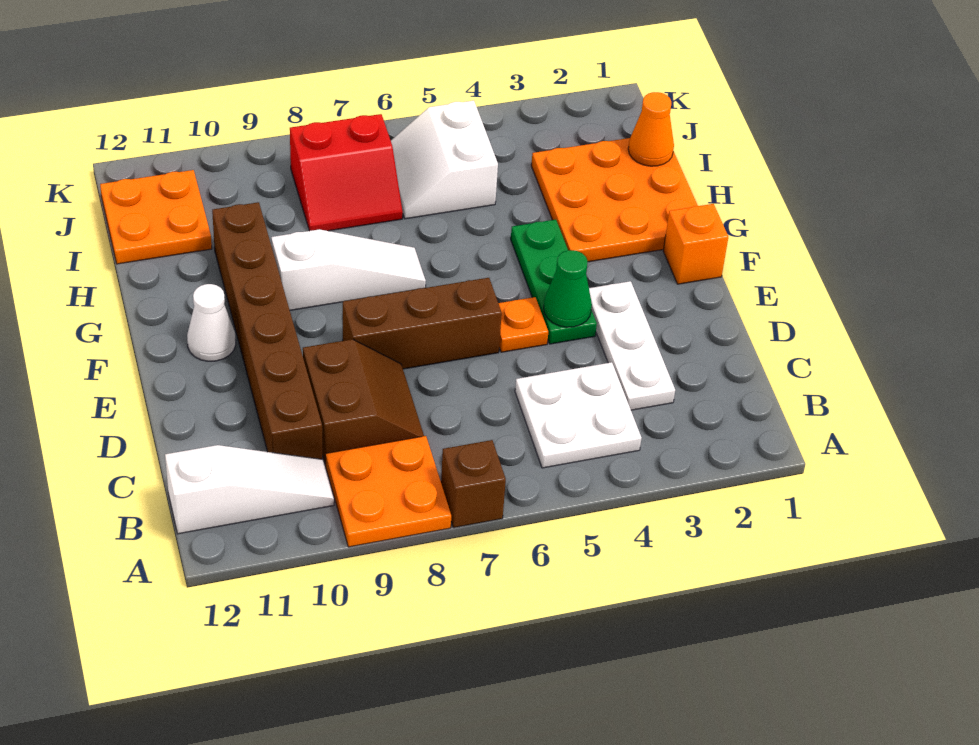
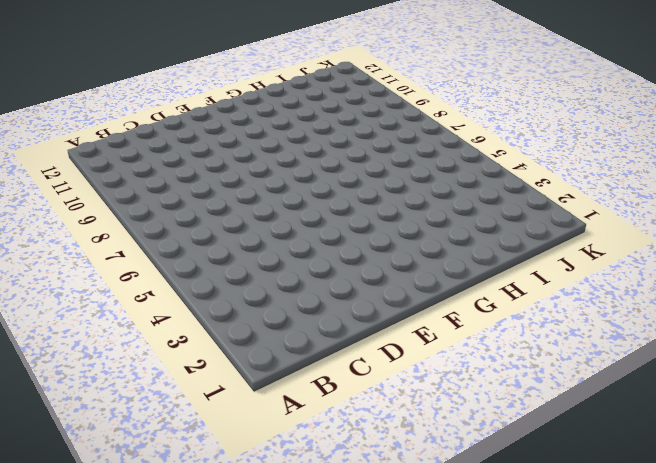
none -> brown brick A7 level 1
none -> orange plate A8:B9 level 1
none -> white plate B4:C5 level 1

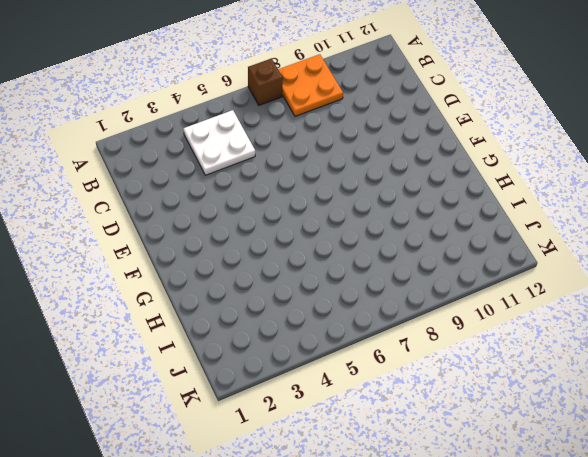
none -> white slope B10:B12 level 1 top 12
none -> white plate C3:E3 level 1
none -> brown slope C8:D9 level 1 top 9

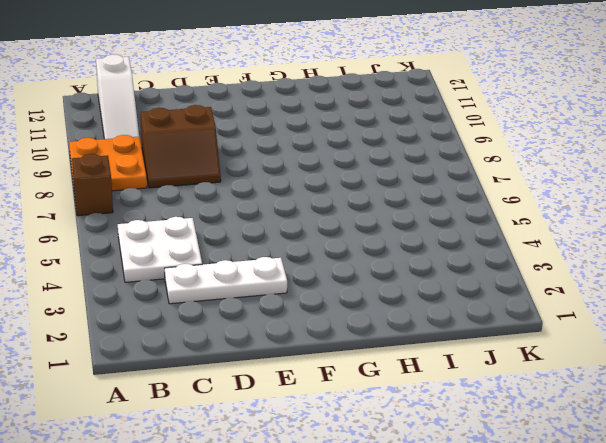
none -> brown brick C10:H10 level 1
none -> green plate E4:G4 level 1
none -> orange plate E5 level 1

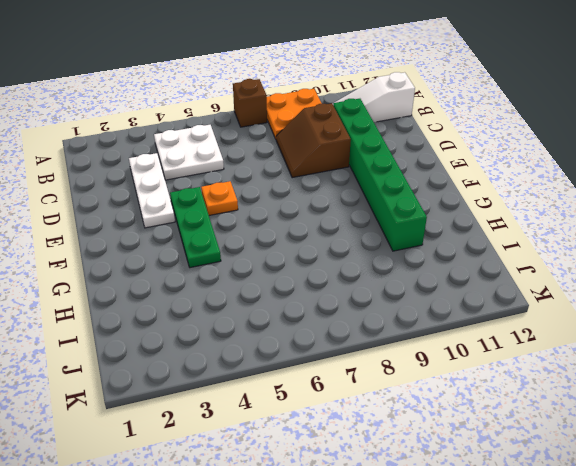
green brick C10:H10 level 1 -> brown brick C10:H10 level 1
none -> brown brick E6:E8 level 1
none -> orange brick F1 level 1
none -> white cone F11 level 1

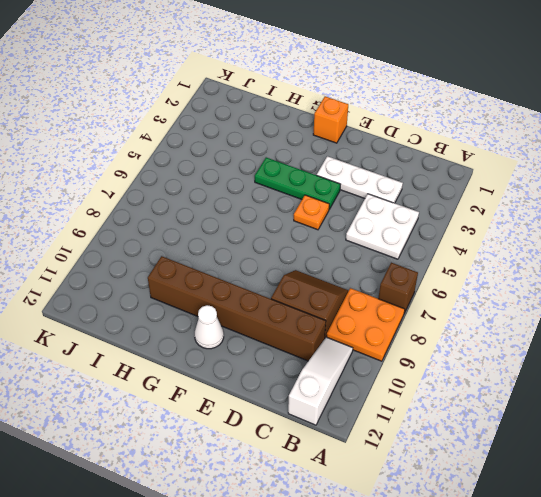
none -> brown brick E6:E8 level 1
none -> orange plate G1:I3 level 1
none -> white slope G7:G9 level 1 top 9

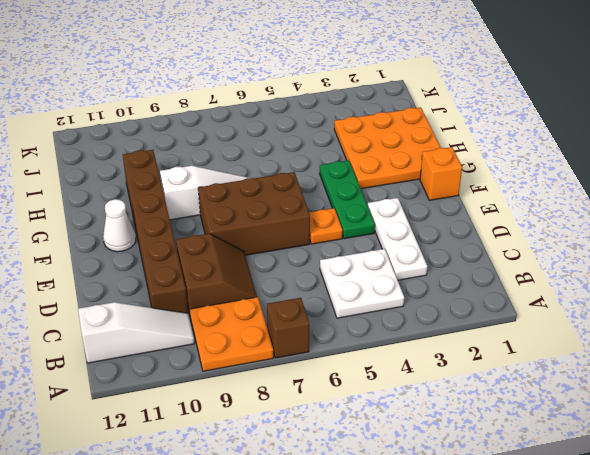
brown brick E6:F8 level 1 -> brown brick E6:E8 level 1
none -> white slope I5:J6 level 1 top 5
none -> red slope I7:J8 level 1 top J
none -> orange plate I11:J12 level 1

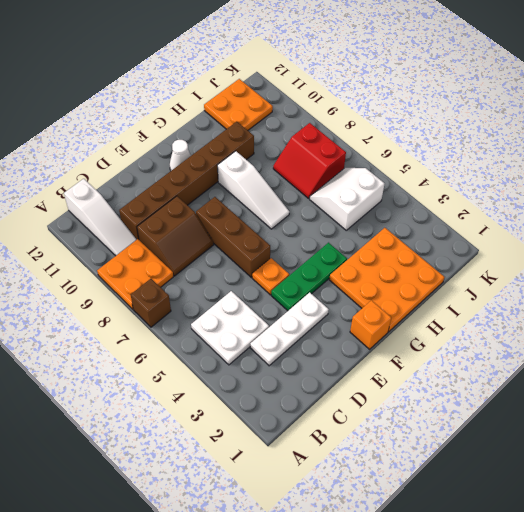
none -> green cone E4 level 2
none -> orange cone I1 level 2

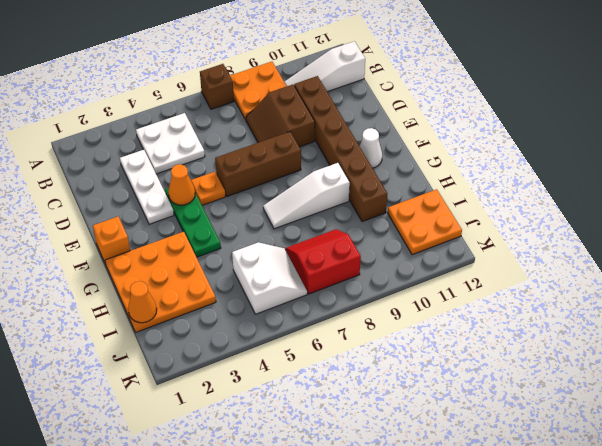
orange cone E4 level 2 -> green cone E4 level 2

